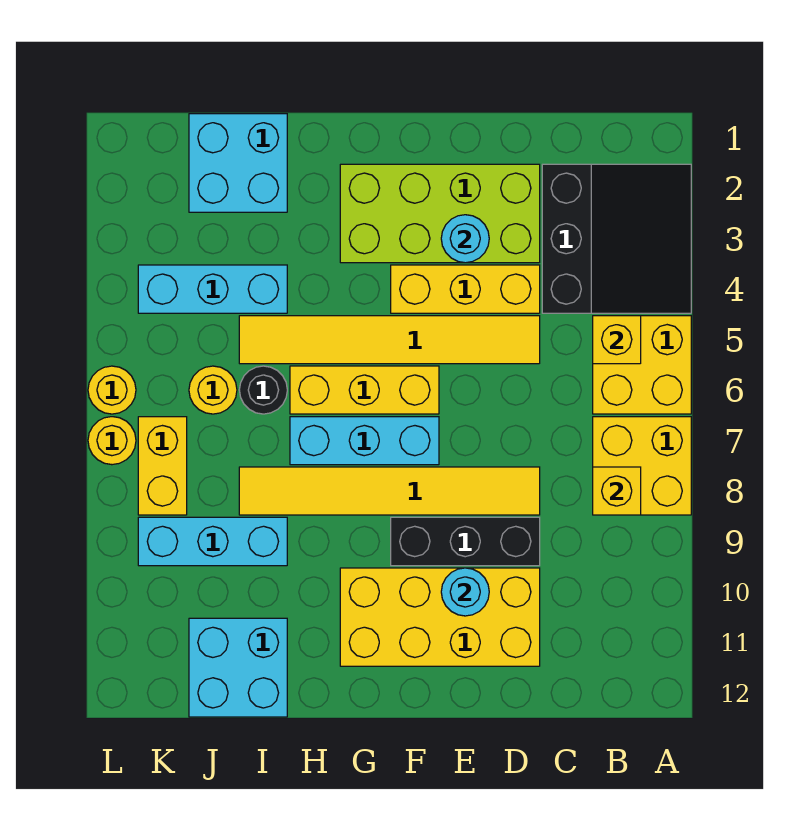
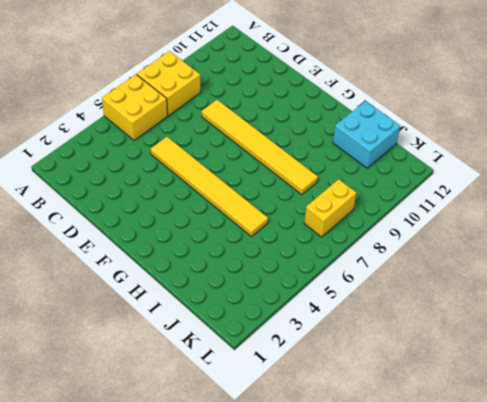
none -> black slope A2:C4 level 1 top C
none -> lime brick D2:G3 level 1
none -> yellow brick D4:F4 level 1

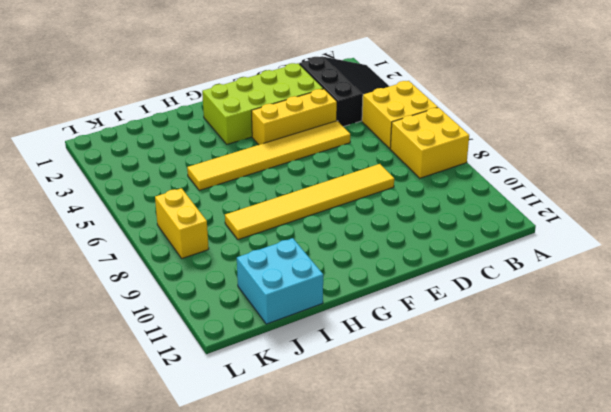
none -> black brick D9:F9 level 1
none -> yellow brick D10:G11 level 1
none -> yellow brick F6:H6 level 1

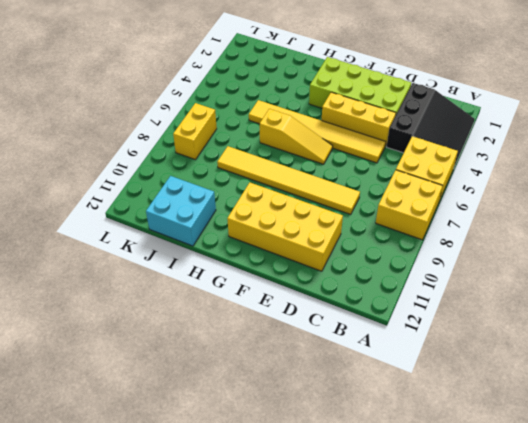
yellow slope F6:H6 level 1 top H -> yellow brick F6:H6 level 1
none -> black brick D9:F9 level 1
none -> cyan brick F7:H7 level 1
none -> cyan brick I1:J2 level 1

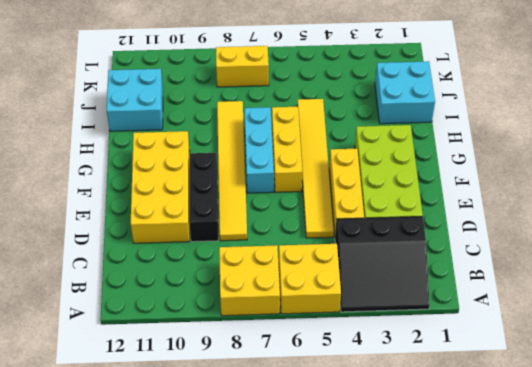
none -> cyan brick I4:K4 level 1
none -> black round brick I6 level 1
none -> cyan brick I9:K9 level 1

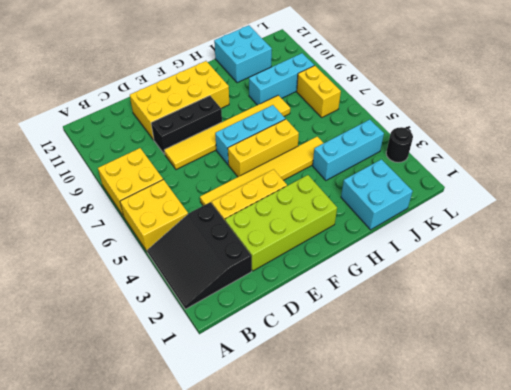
black round brick L3 level 1 -> black round brick I6 level 1
none -> yellow round brick J6 level 1
none -> yellow round brick L6 level 1
none -> yellow round brick L7 level 1

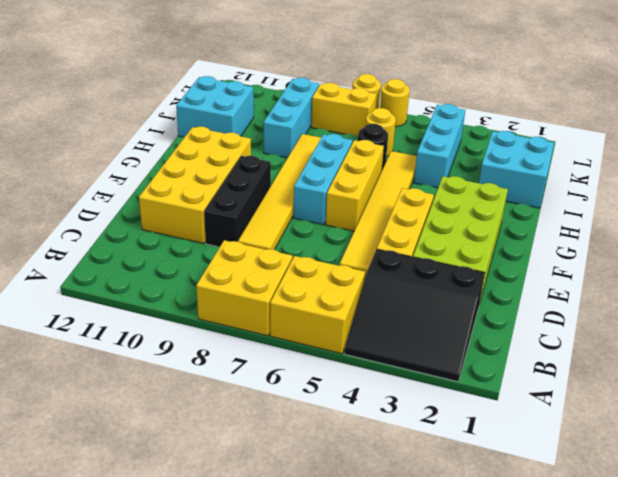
none -> yellow brick B5 level 2
none -> yellow brick B8 level 2
none -> cyan round brick E3 level 2

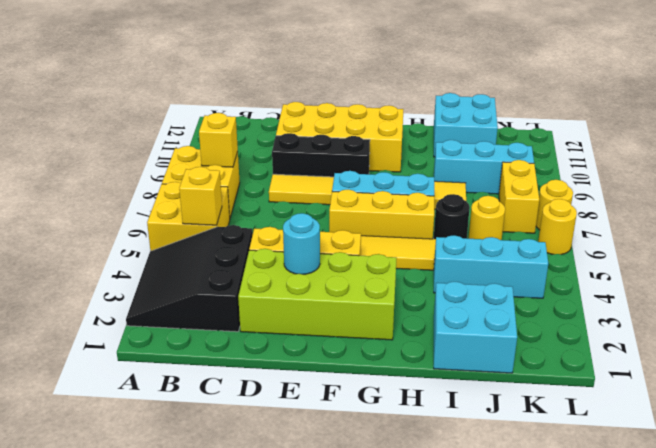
none -> cyan round brick E10 level 2

